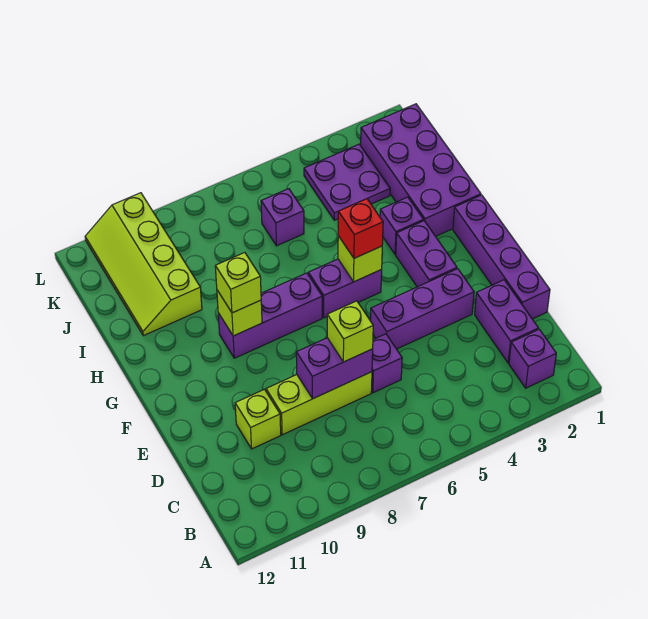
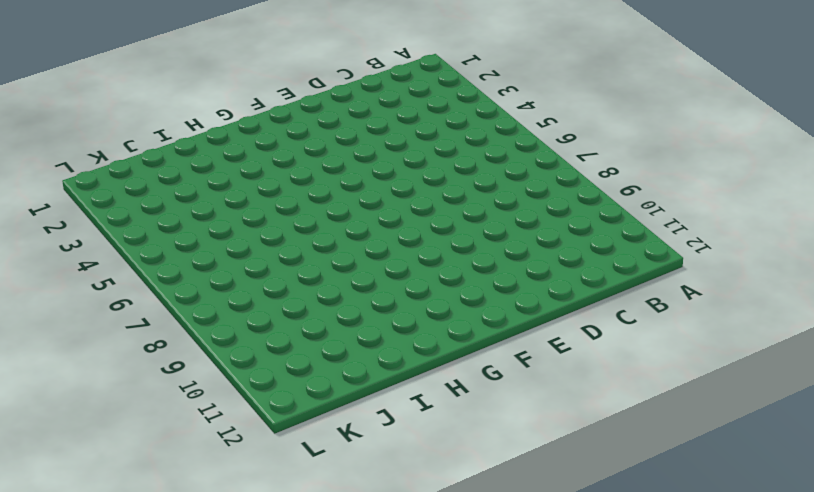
none -> purple brick B2 level 1
none -> purple brick C2:D2 level 1
none -> purple brick D1:G1 level 1

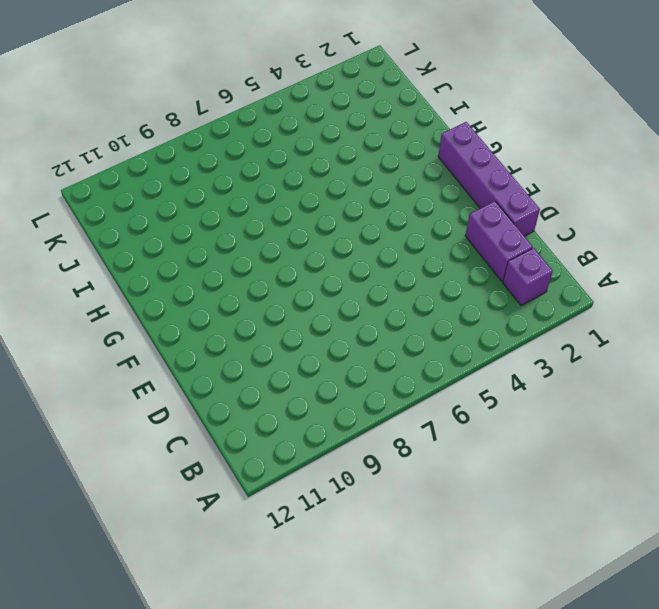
none -> purple brick D6 level 1
none -> lime brick D7:D9 level 1
none -> lime brick D10 level 1

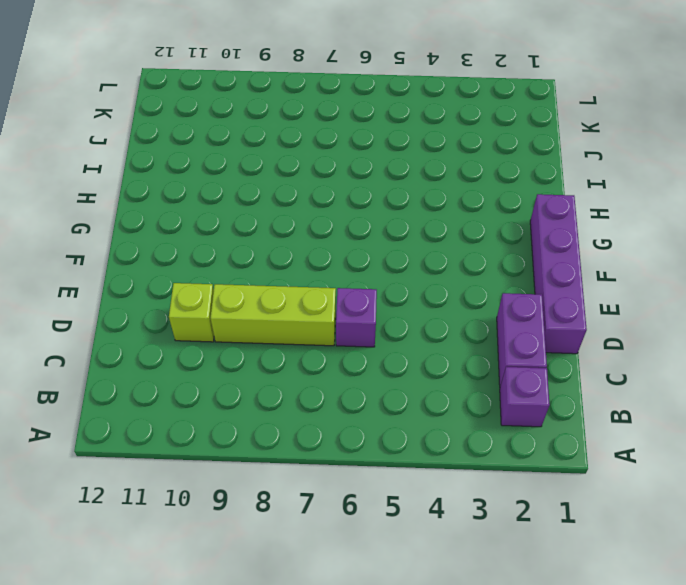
none -> purple brick E3:E5 level 1
none -> purple brick F3:G3 level 1
none -> purple brick G5:G6 level 1

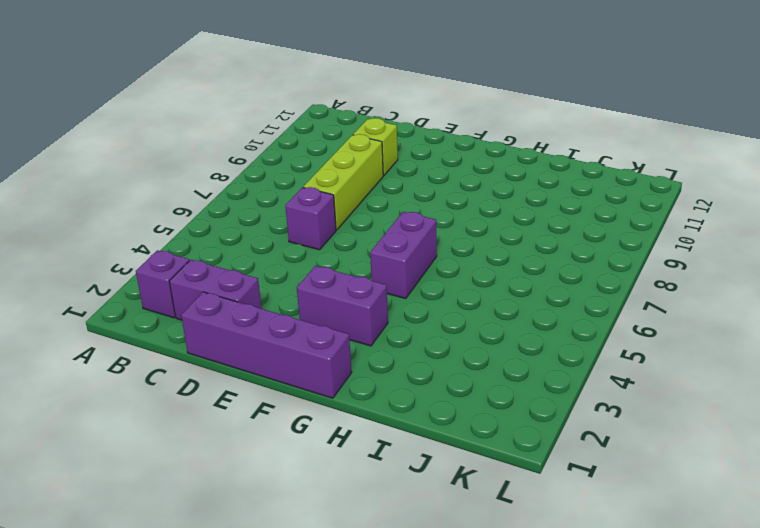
none -> purple brick E3:E5 level 1
none -> purple brick G7:G9 level 1
none -> purple brick H1:K2 level 1

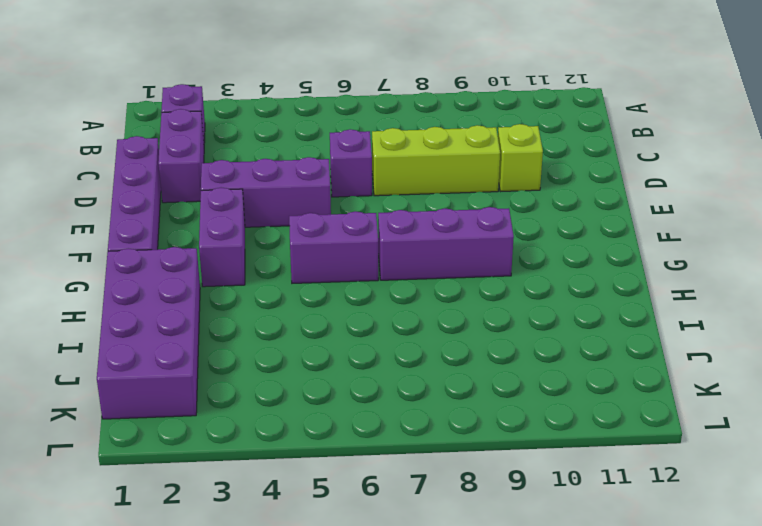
none -> purple brick H3 level 1
none -> lime slope I10:L11 level 1 top 10
none -> purple plate J3:K4 level 1

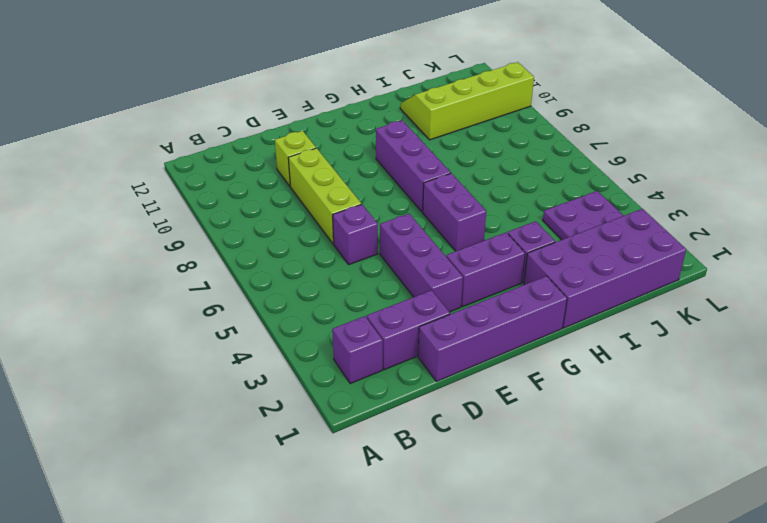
none -> purple brick J6 level 1
none -> purple brick D7:D8 level 2
none -> lime brick G5 level 2

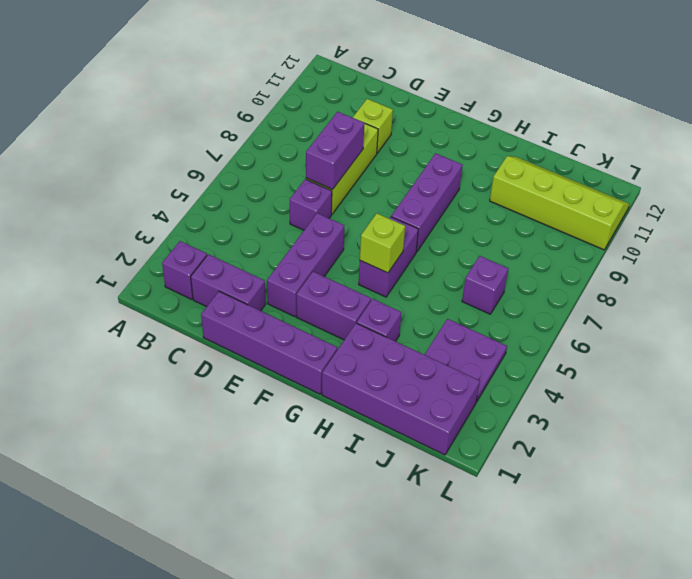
none -> lime brick G9 level 2
none -> lime brick D7 level 3
none -> red brick G5 level 3

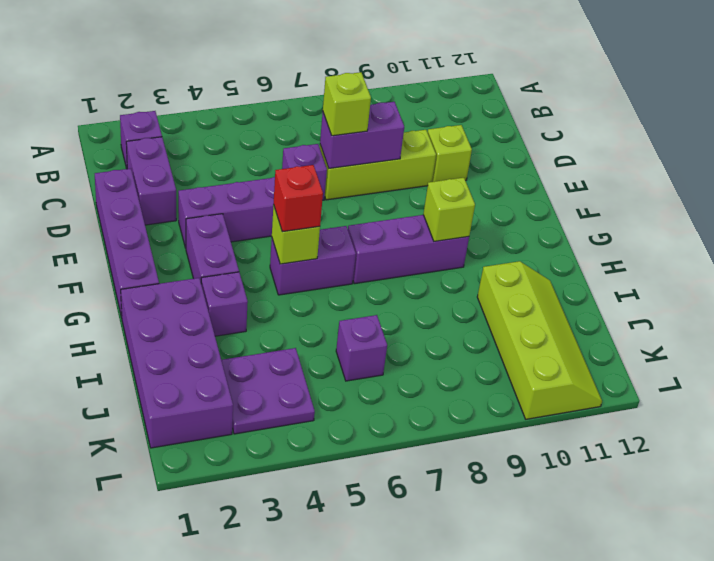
none -> lime brick G9 level 3

